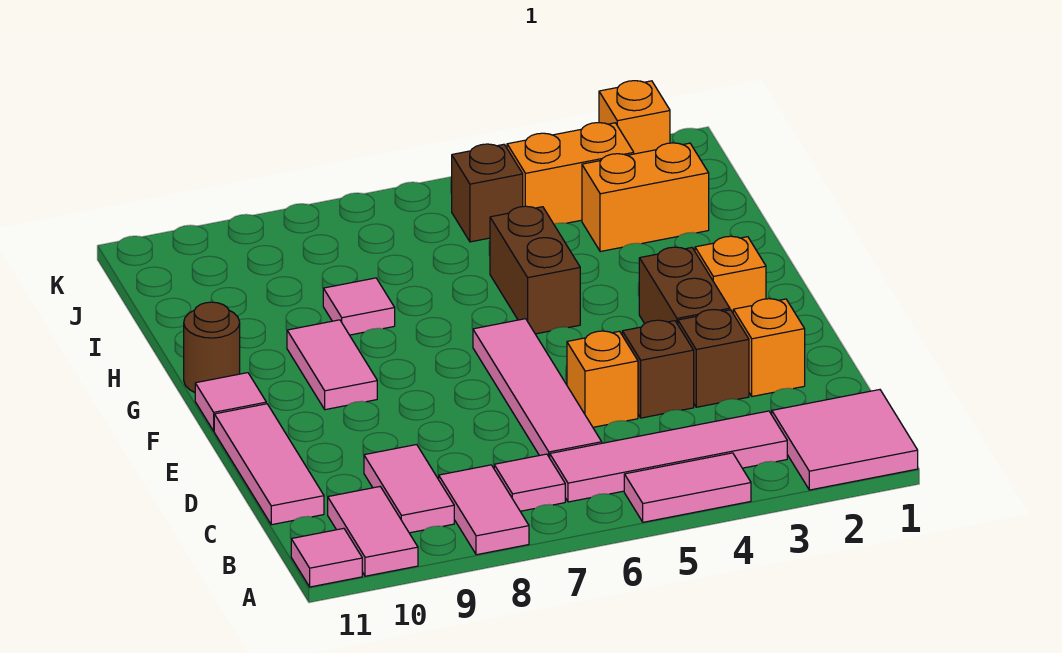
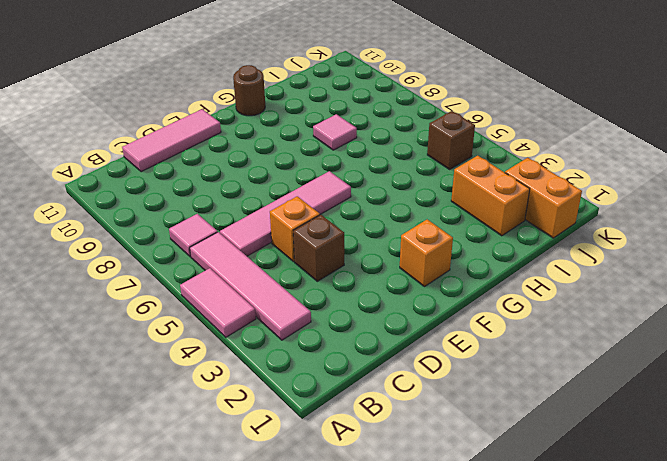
orange brick J1:J2 level 1 -> orange brick J3:J4 level 1
none -> pink tile A1:B2 level 1
none -> pink tile A8:B8 level 1
none -> pink tile A10:B10 level 1

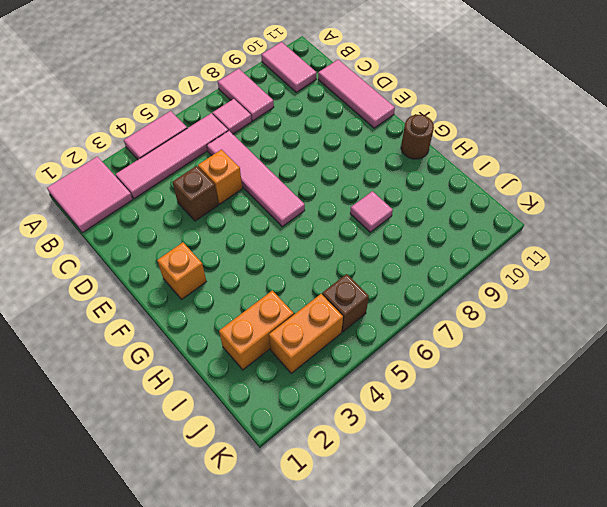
none -> pink tile A11 level 1
none -> pink tile B9:C9 level 1
none -> orange brick D2 level 1

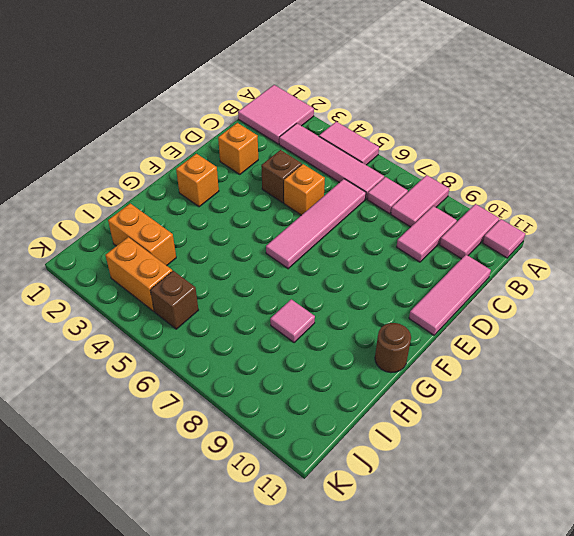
none -> brown brick D3 level 1
none -> brown brick E3:F3 level 1
none -> pink tile F9:G9 level 1

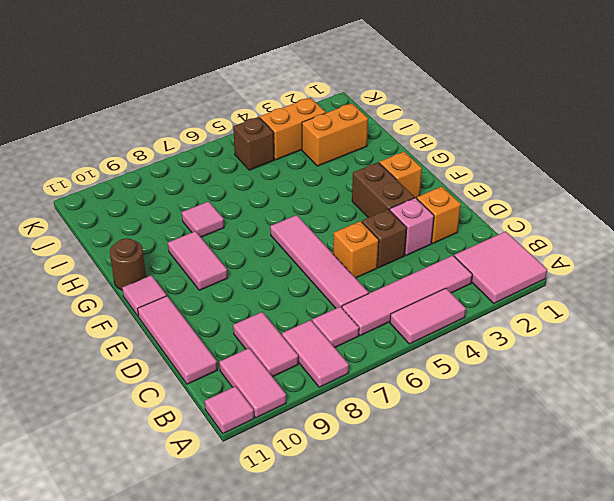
pink brick D3 level 1 -> brown brick D3 level 1
none -> brown brick G5:H5 level 1
none -> orange brick K2 level 1

